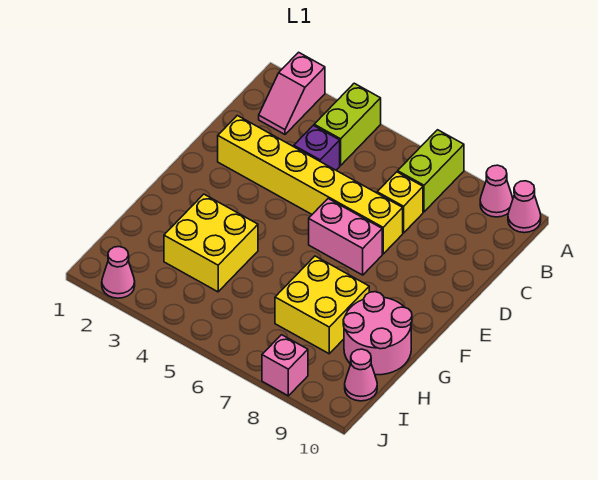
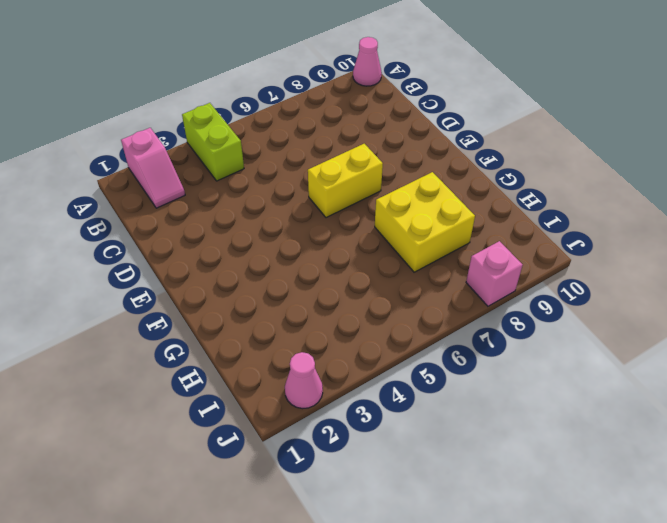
yellow brick E6:E7 level 1 -> pink brick E6:E7 level 1
none -> lime brick A7:B7 level 1
none -> pink cone A9 level 1
none -> purple brick C4 level 1

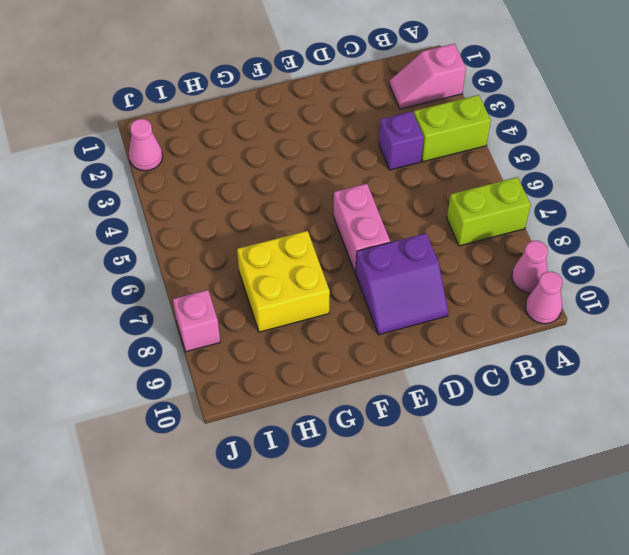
purple slope D8:E9 level 1 top 8 -> none
none -> yellow brick C7 level 1
none -> yellow brick D2:D7 level 1
none -> yellow brick G3:H4 level 1

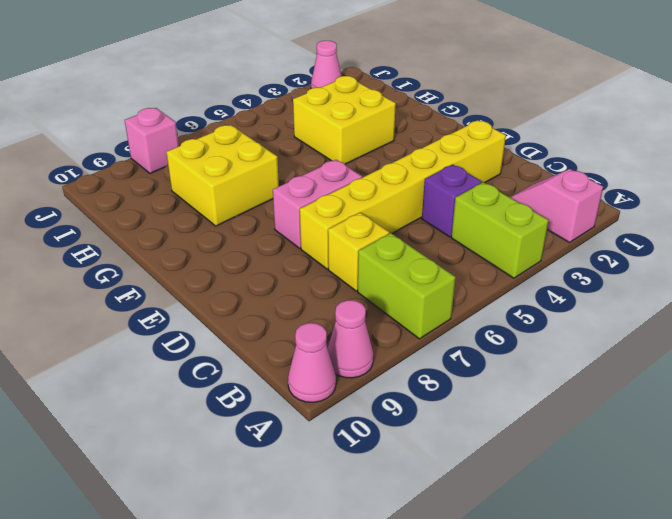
none -> pink round brick G9:H10 level 1
none -> pink cone I10 level 1

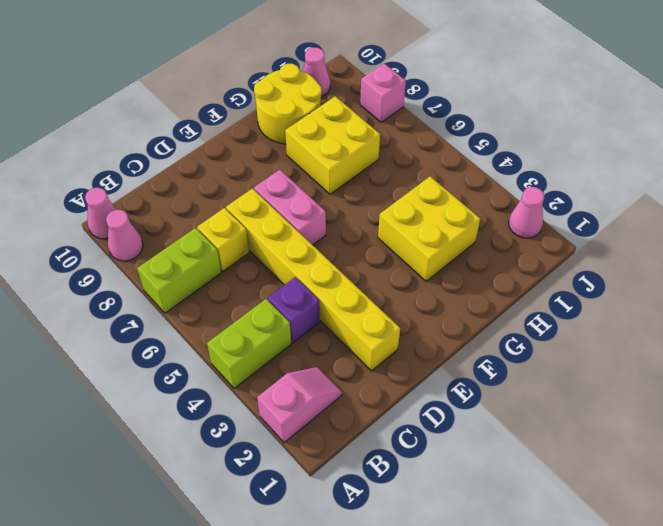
yellow round brick G9:H10 level 1 -> pink round brick G9:H10 level 1

